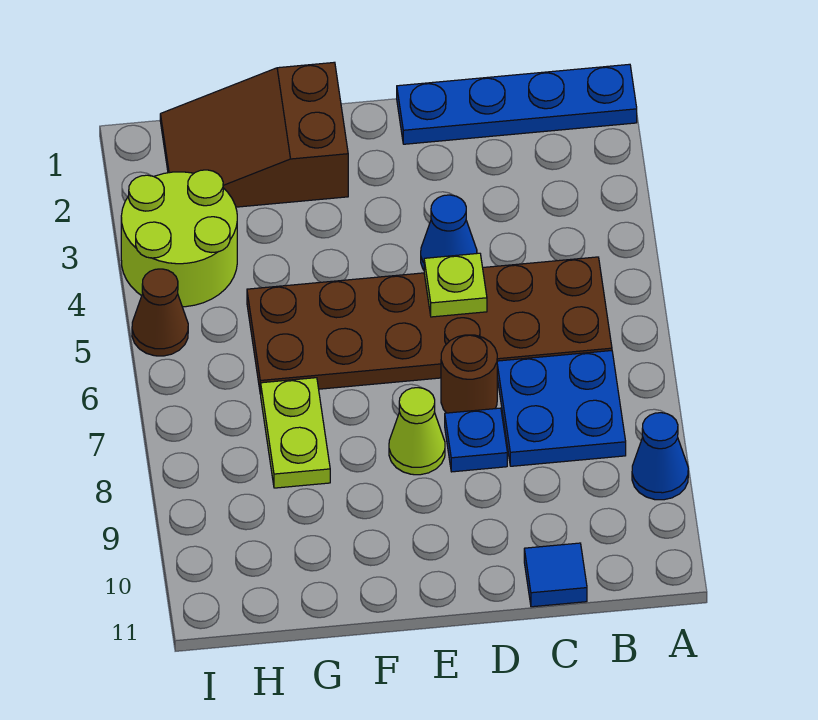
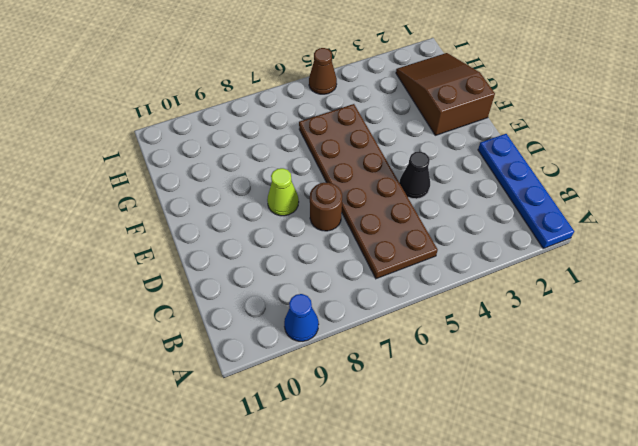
black cone D4 level 1 -> blue cone D4 level 1
none -> blue plate B7:C8 level 1
none -> blue tile C11 level 1
none -> blue plate D8 level 1

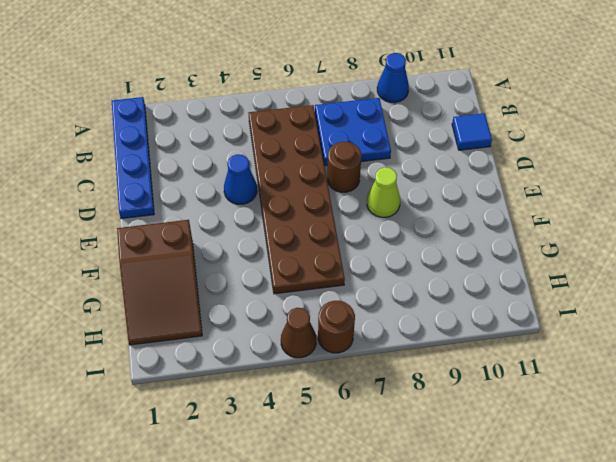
brown round brick I6 level 1 -> none
none -> blue plate D8 level 1
none -> lime plate G7:G8 level 1
none -> lime round brick H3:I4 level 1

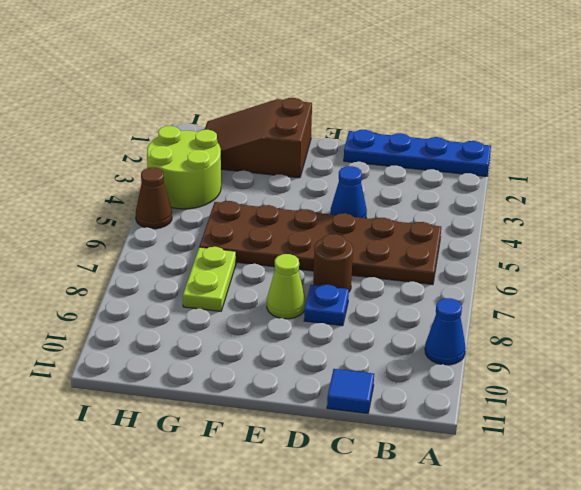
none -> blue plate B7:C8 level 1
none -> lime plate D5 level 2

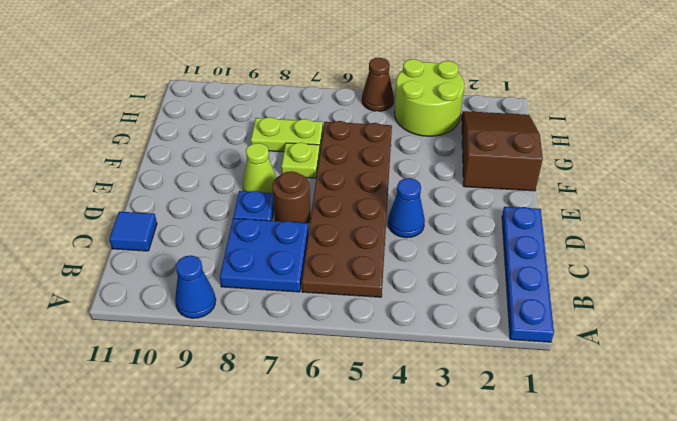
lime plate F7 level 1 -> lime plate D5 level 2

